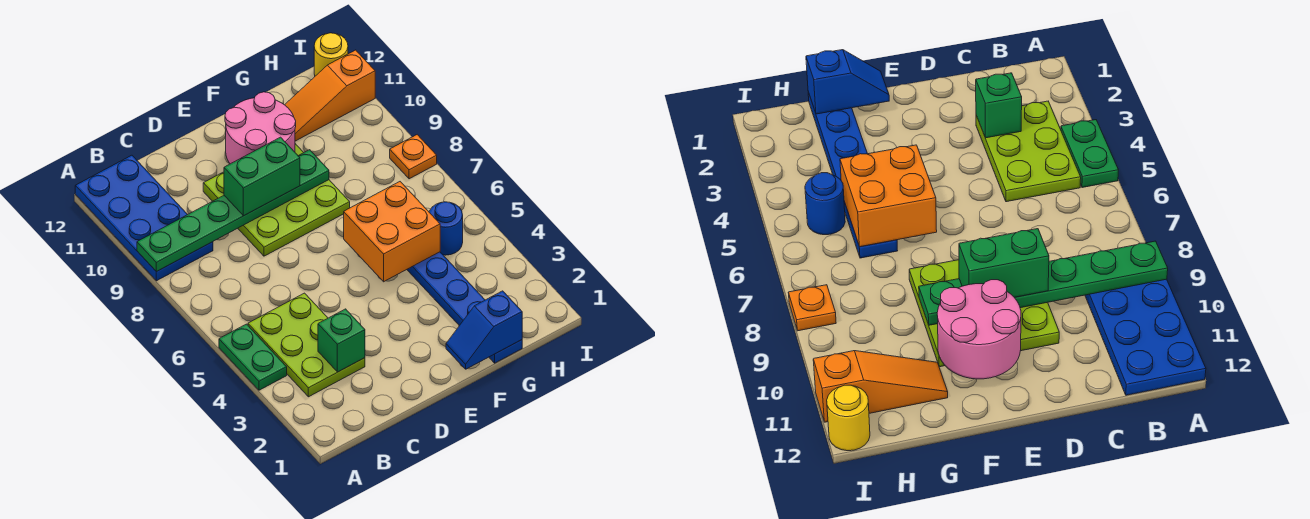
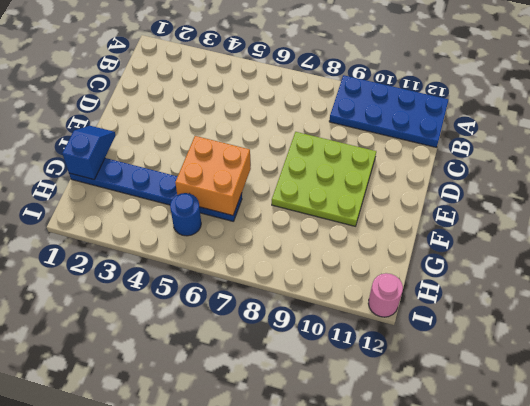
pink round brick I12 level 1 -> yellow round brick I12 level 1
none -> green plate A4:A5 level 1
none -> lime plate B3:C5 level 1
none -> orange slope G11:I11 level 1 top I

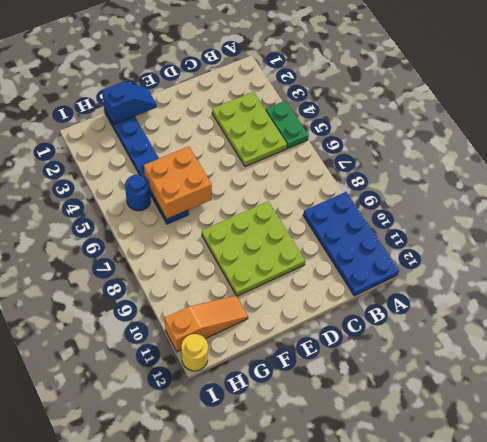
none -> orange plate I8 level 1
none -> green plate A9:F9 level 2
none -> green brick C3 level 2

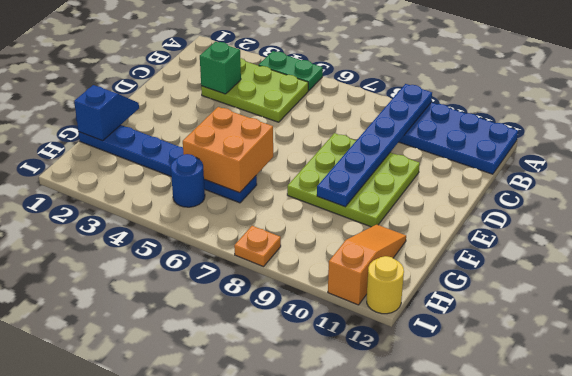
blue plate A9:F9 level 2 -> green plate A9:F9 level 2
none -> pink round brick E10:F11 level 2
none -> green brick D9:E9 level 3

